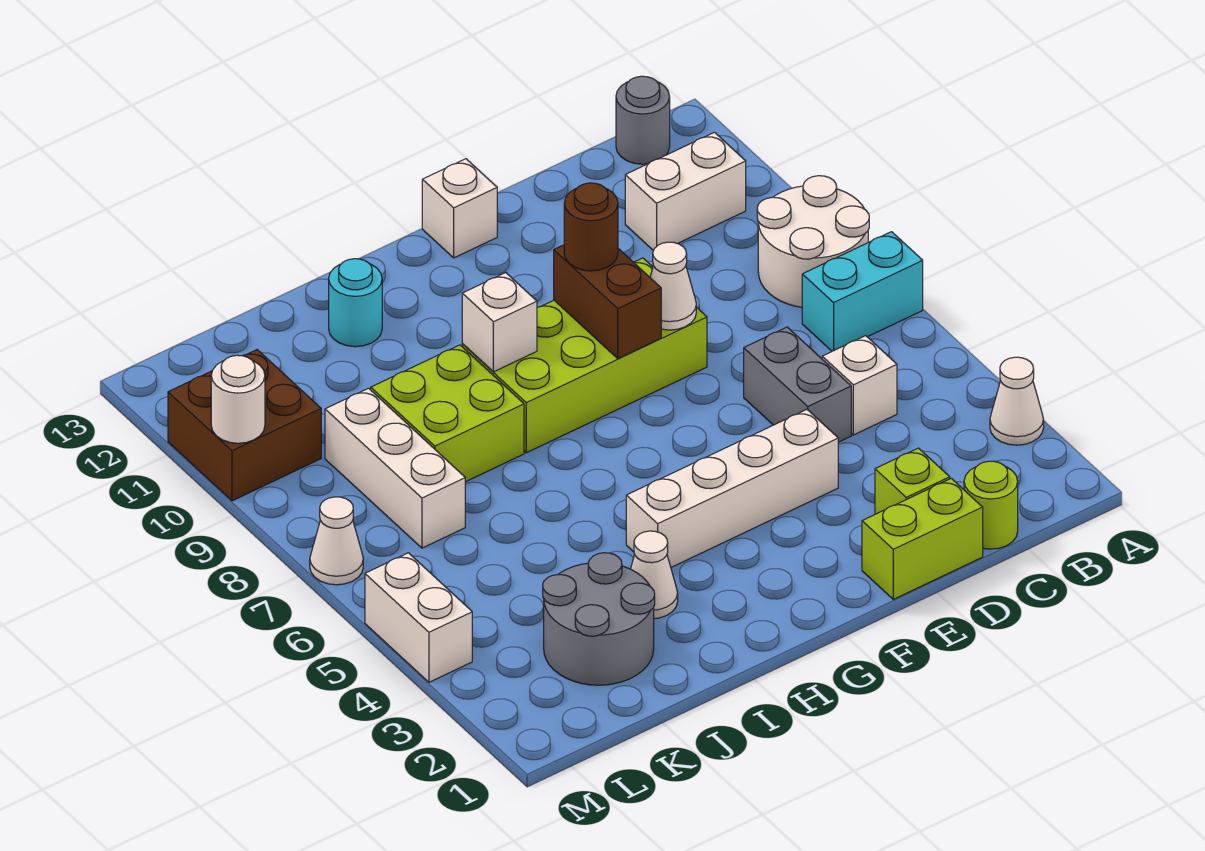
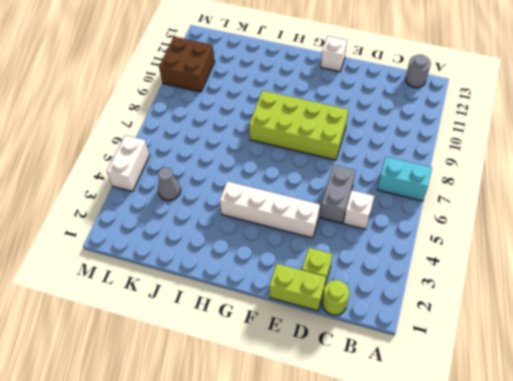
grey cone K4 level 1 -> none
none -> white cone A3 level 1
none -> white round brick A8:B9 level 1
none -> white brick B11:C11 level 1

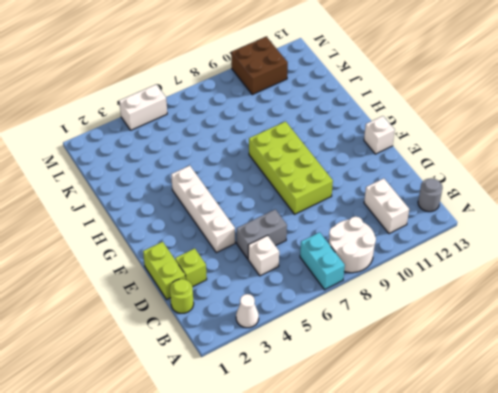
none -> white cone I3 level 1
none -> lime brick I8:J9 level 1
none -> cyan round brick I12 level 1

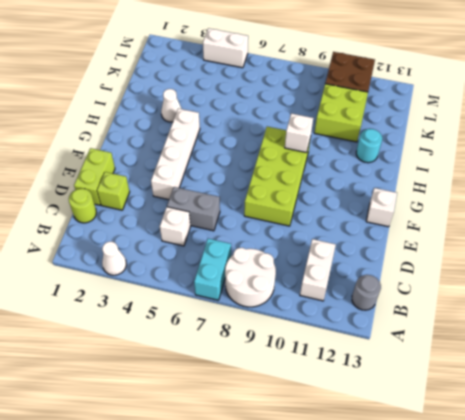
lime brick J10:K11 level 1 -> lime brick I8:J9 level 1
none -> grey round brick J2:K3 level 1
none -> white brick K7:K9 level 1
none -> white cone M7 level 1

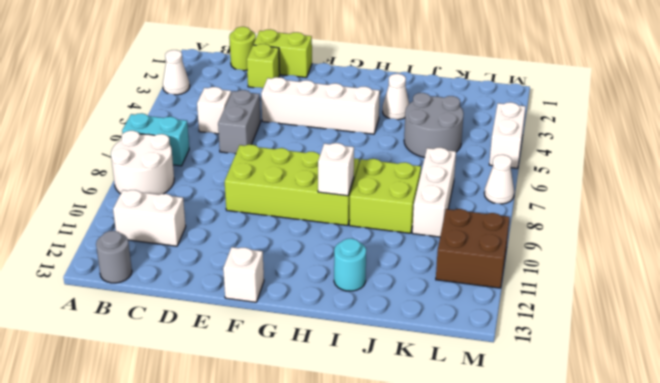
grey round brick J4:K5 level 1 -> grey round brick J2:K3 level 1
none -> white cone E8 level 2
none -> brown brick F8:F9 level 2
none -> white round brick M10 level 2

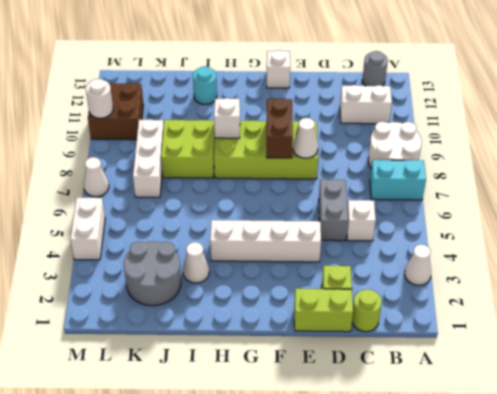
none -> brown round brick F9 level 3

